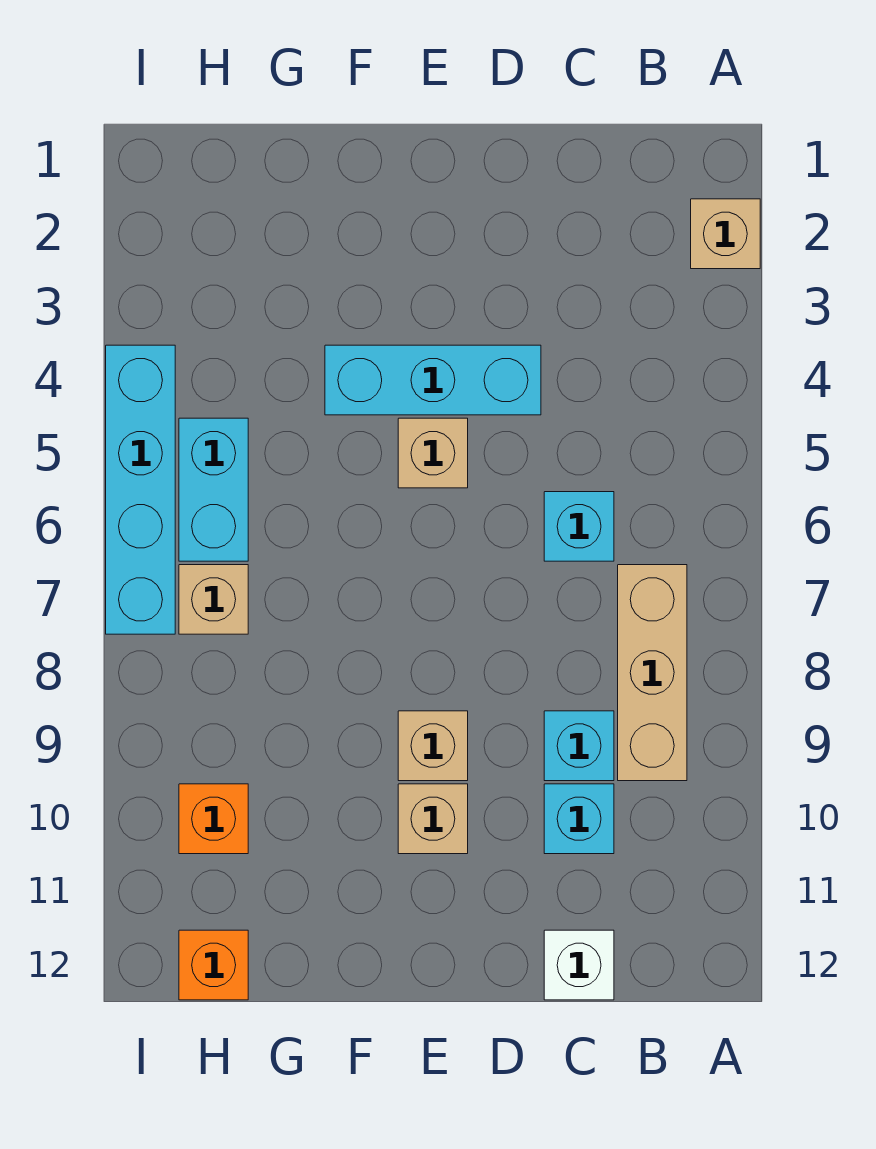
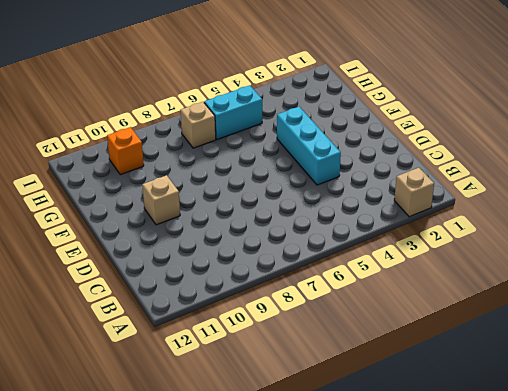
none -> tan brick B7:B9 level 1
none -> cyan brick C6 level 1
none -> cyan brick C9 level 1

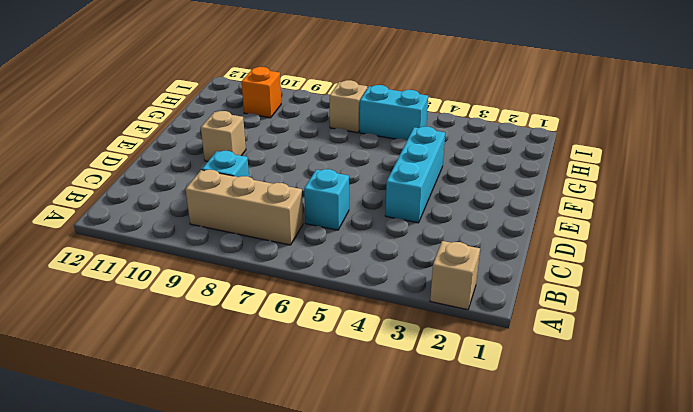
none -> cyan brick C10 level 1
none -> white brick C12 level 1
none -> tan brick E5 level 1

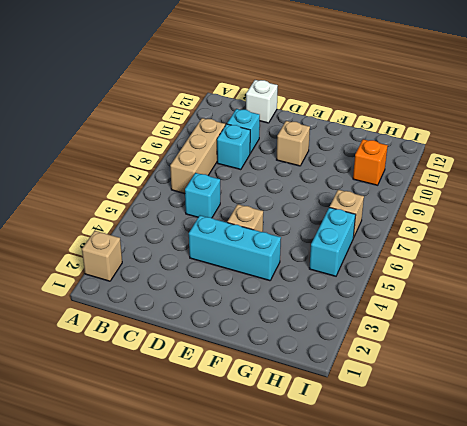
none -> tan brick E9 level 1
none -> orange brick H12 level 1
none -> cyan brick I4:I7 level 1

